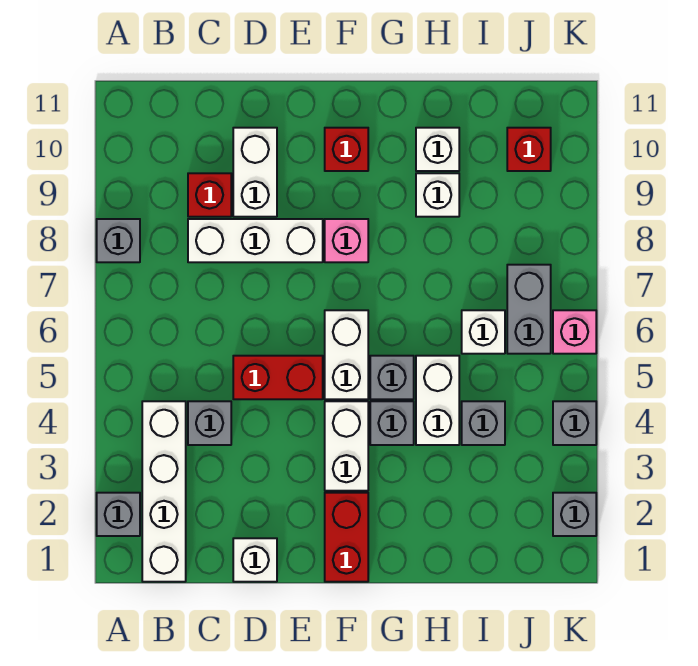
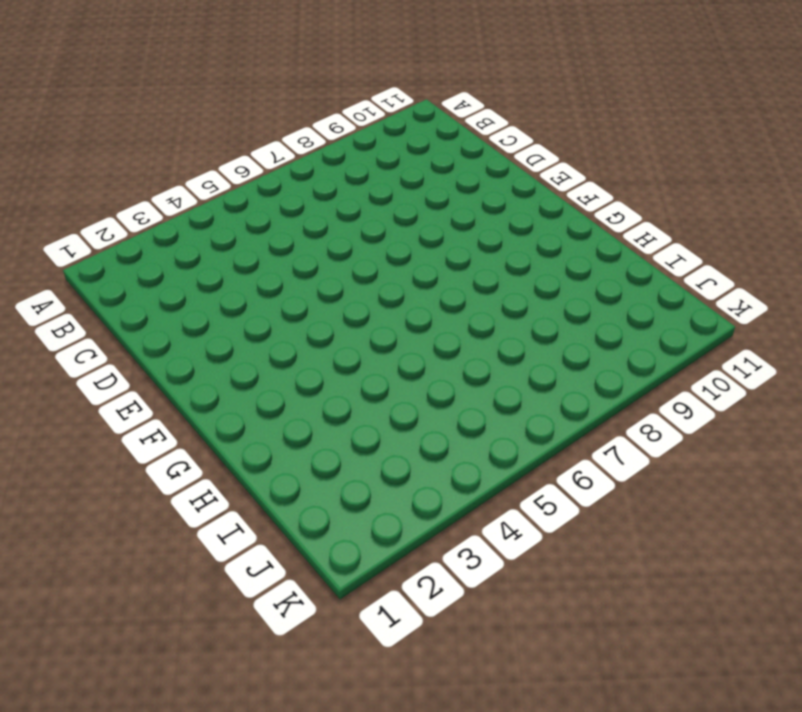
none -> grey brick A2 level 1
none -> grey brick A8 level 1
none -> white brick B1:B4 level 1

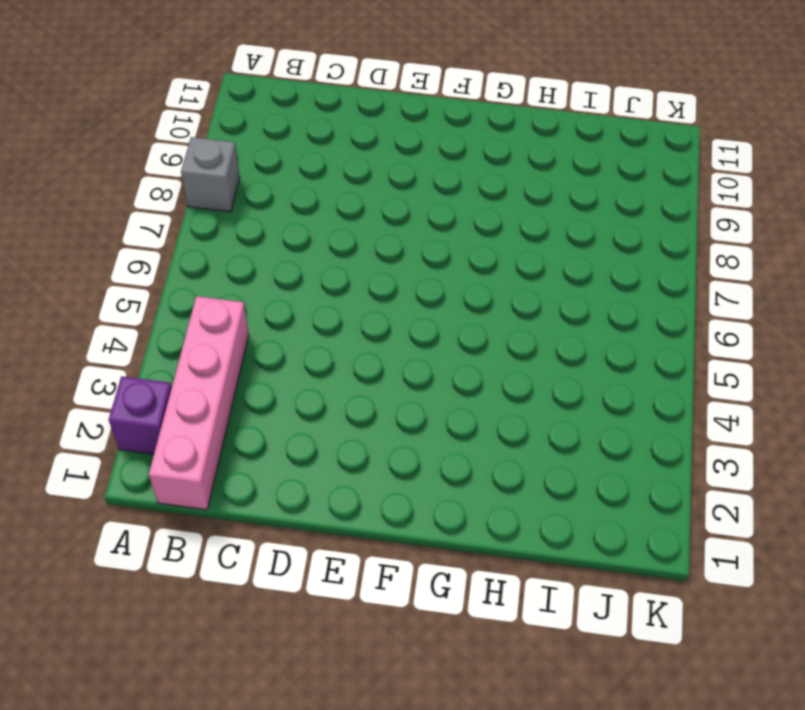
purple brick A2 level 1 -> grey brick A2 level 1
pink brick B1:B4 level 1 -> white brick B1:B4 level 1
none -> grey brick C4 level 1
none -> white brick C8:E8 level 1
none -> red brick C9 level 1

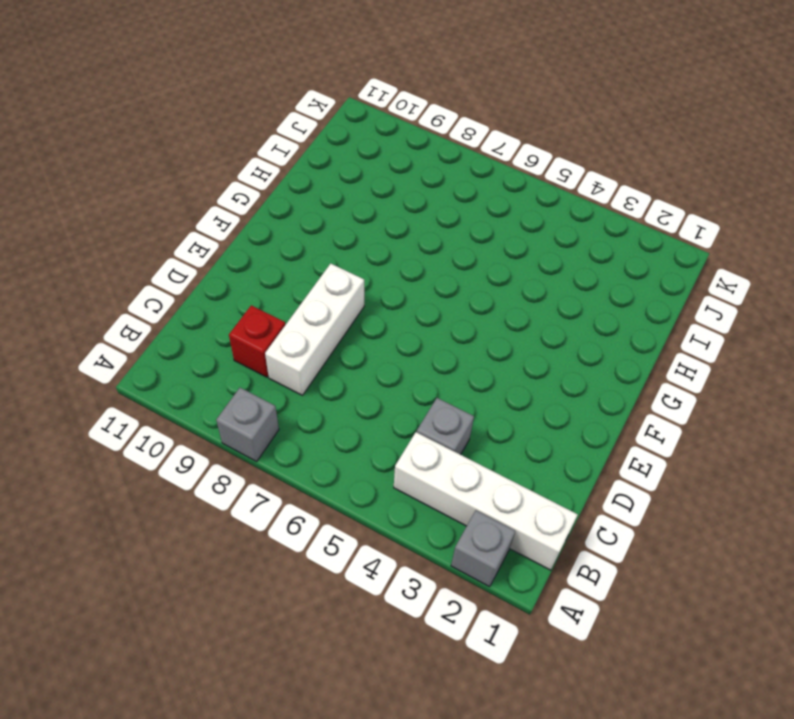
none -> white brick D1 level 1
none -> red brick D5:E5 level 1
none -> white brick D9:D10 level 1

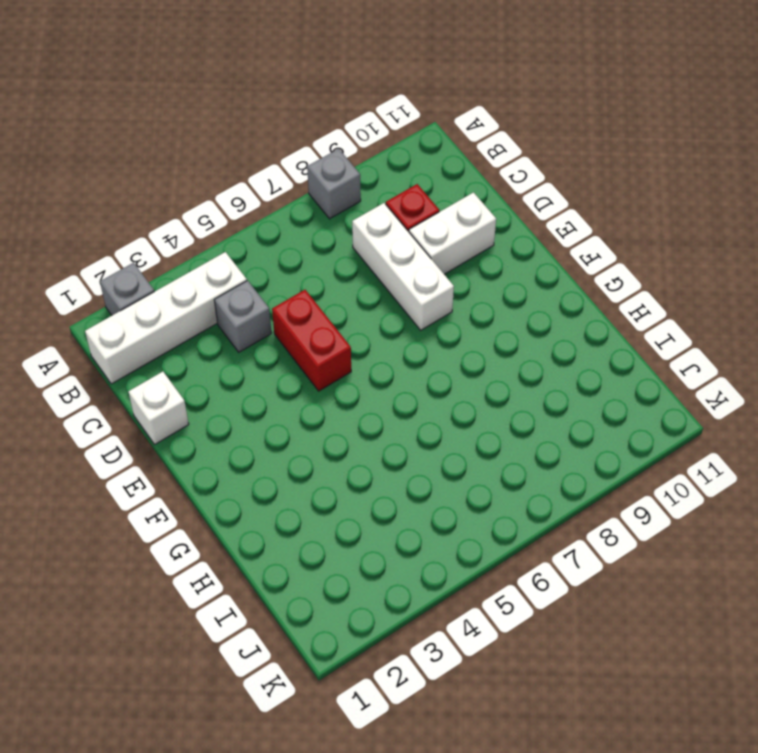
none -> red brick F1:F2 level 1
none -> white brick F3:F4 level 1
none -> white brick F5:F6 level 1

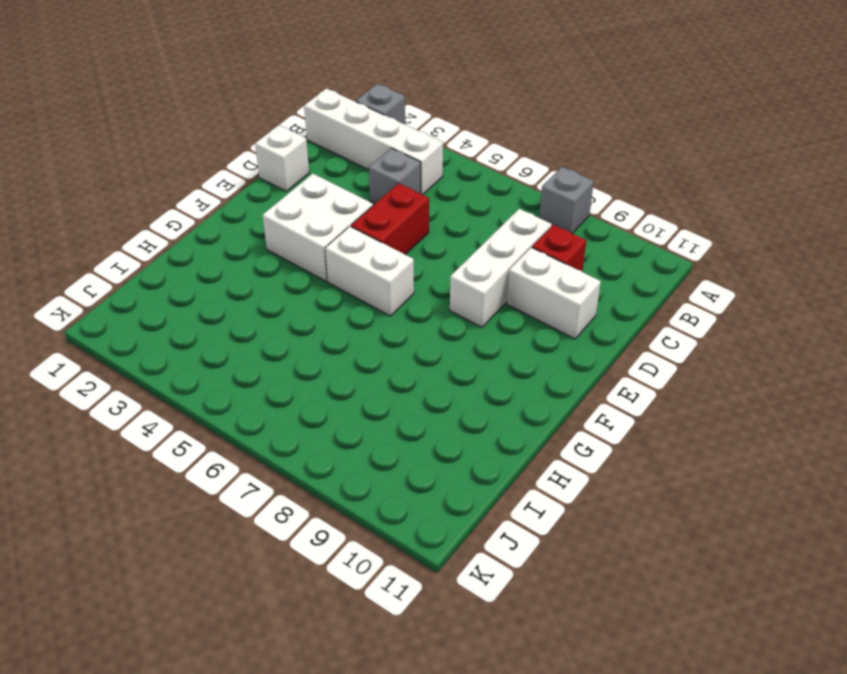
white brick E3:F4 level 1 -> white brick F3:F4 level 1
none -> red brick F1:F2 level 1
none -> pink brick F8 level 1
none -> red brick F10 level 1

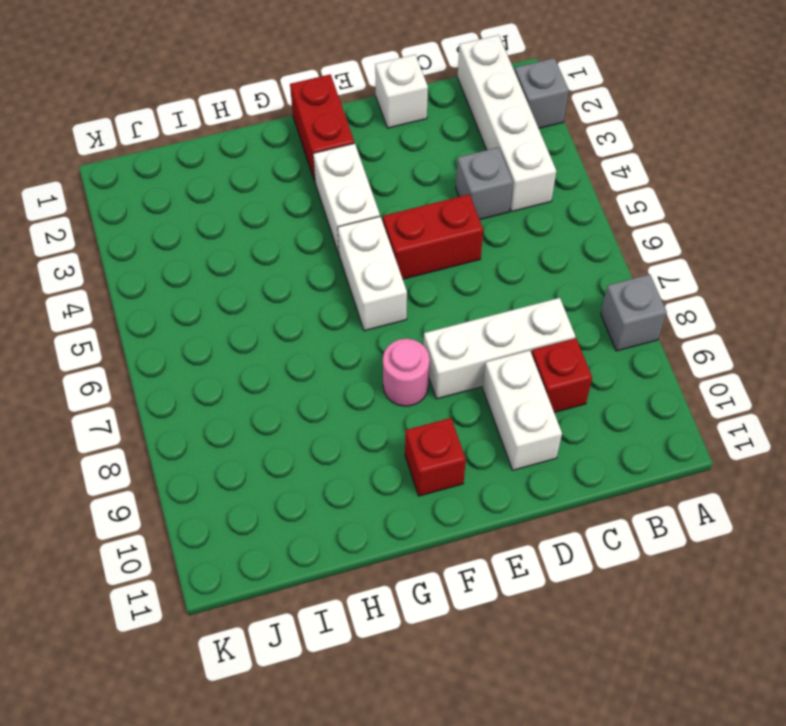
pink round brick F8 level 1 -> pink brick F8 level 1
none -> grey brick G4 level 1
none -> grey brick G5 level 1
none -> white brick H4:H5 level 1

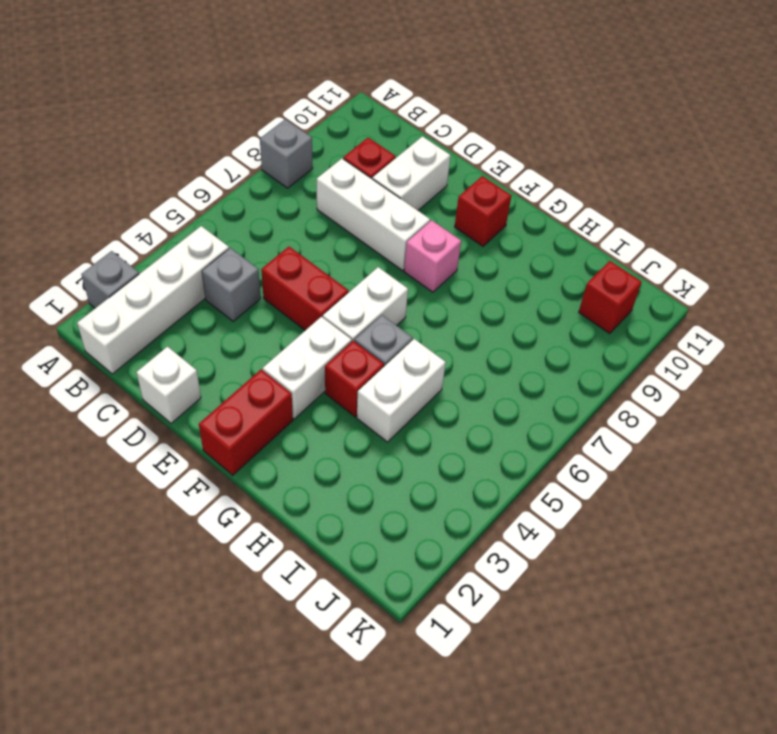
red brick G4 level 1 -> grey brick G4 level 1
none -> white brick H9 level 1
none -> white brick H10 level 1
none -> grey brick I4 level 1

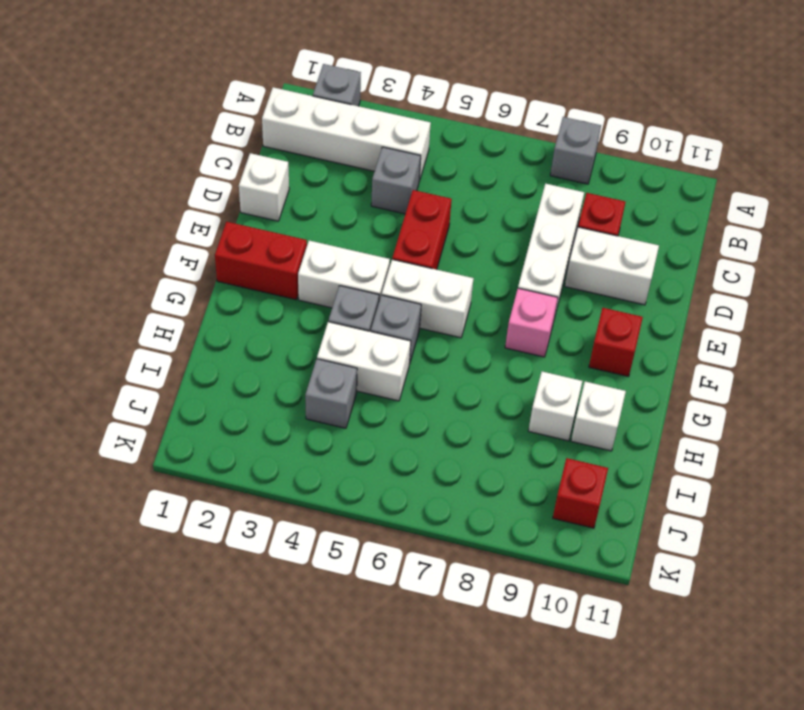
none -> white brick I6 level 1
none -> grey brick J6:J7 level 1
none -> grey brick K2 level 1

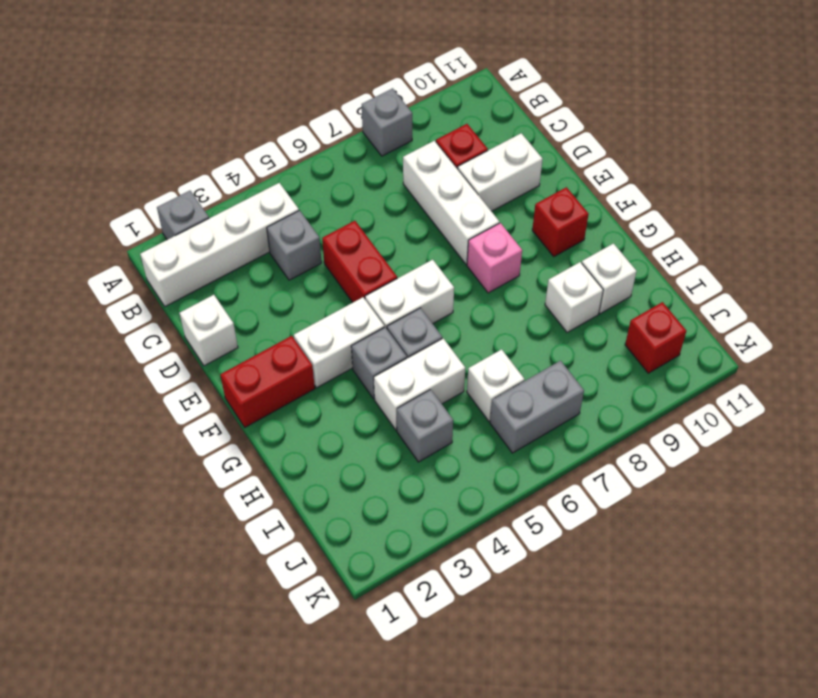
none -> grey brick K2 level 1
none -> grey brick K4 level 1
none -> pink brick K6 level 1

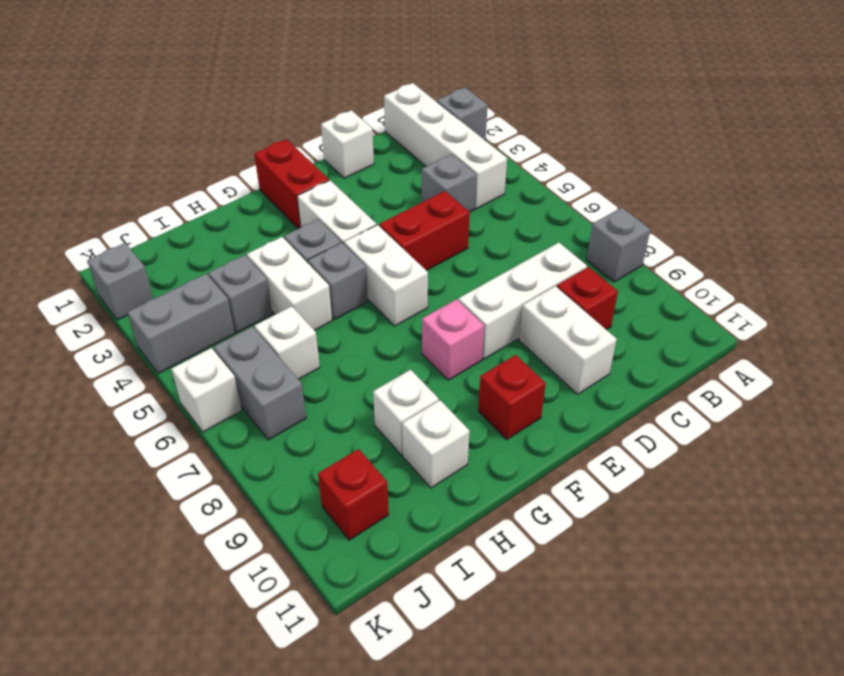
grey brick J4:K4 level 1 -> grey brick K4 level 1
white brick K6 level 1 -> pink brick K6 level 1

